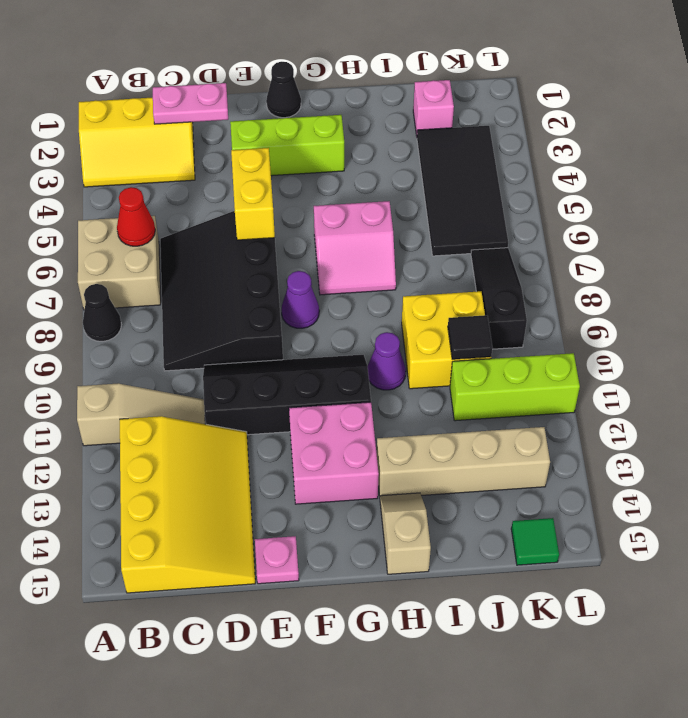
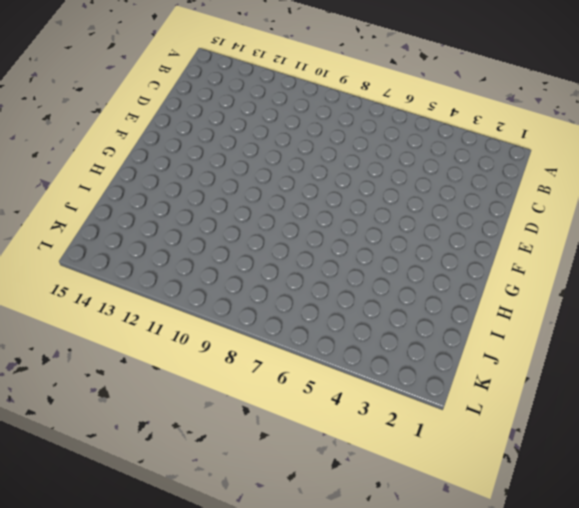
none -> yellow slope A2:C3 level 1 top 2
none -> tan brick A6:B7 level 1
none -> black cone A8 level 1

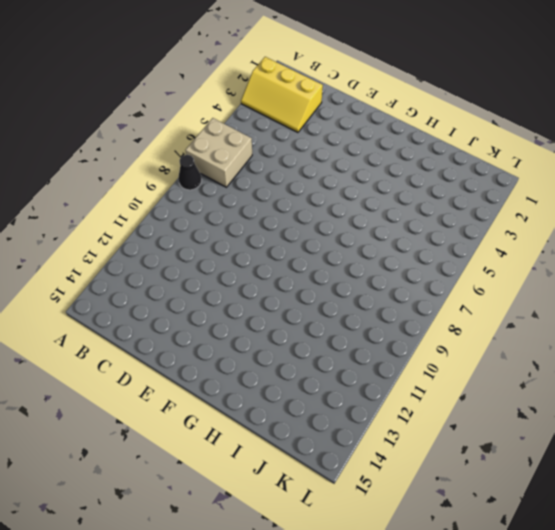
none -> tan slope A11:C11 level 1 top A
none -> yellow slope B12:D15 level 1 top B
none -> black slope C6:E9 level 1 top E

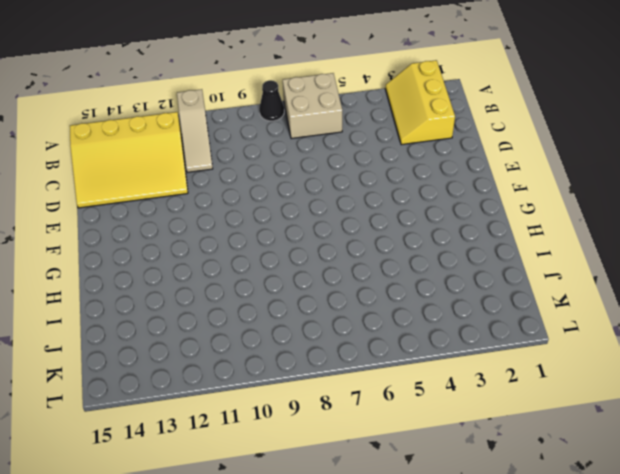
none -> black slope C6:E9 level 1 top E
none -> black slope D10:G11 level 1 top 11
none -> lime brick E3:G3 level 1

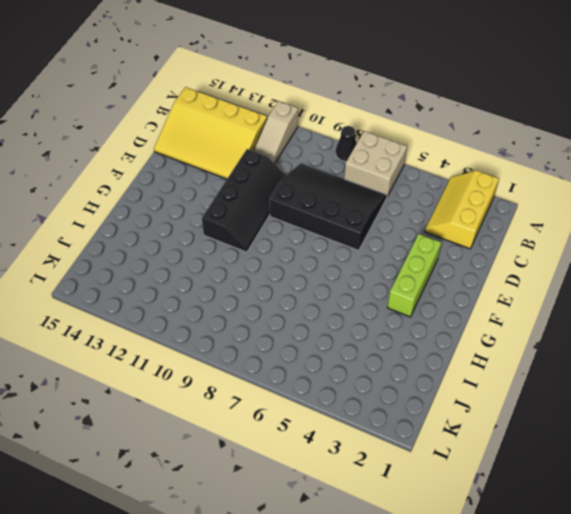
none -> pink plate E15 level 1
none -> black cone F1 level 1
none -> purple cone F8 level 1

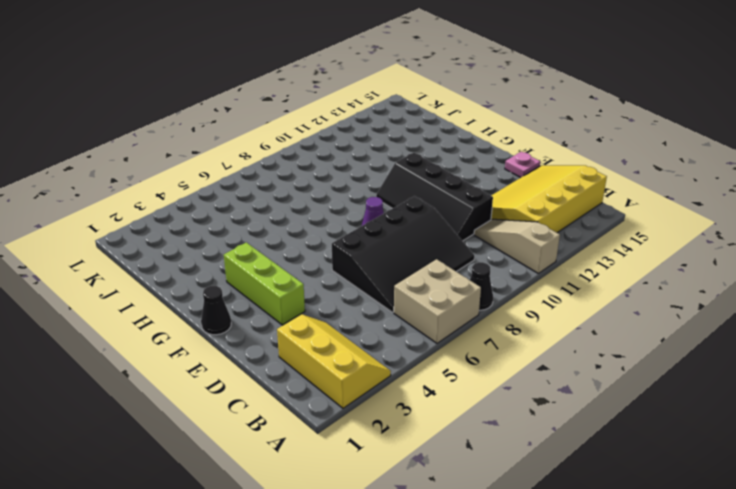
none -> pink brick F12:G13 level 1
none -> pink slope G6:H7 level 1 top 6
none -> purple cone H10 level 1

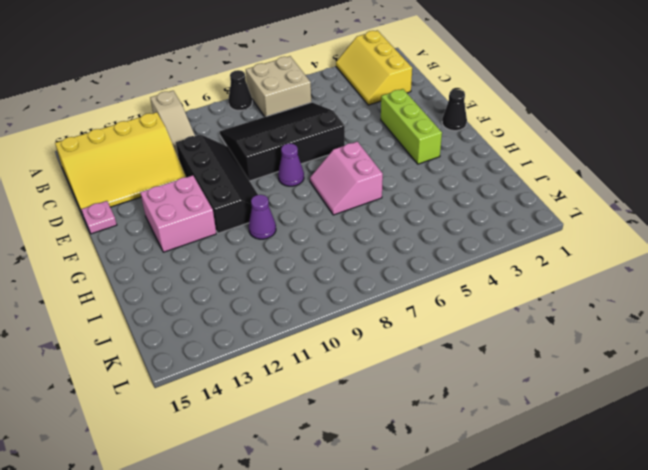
none -> tan brick H13:K13 level 1
none -> tan slope H14:H15 level 1 top 15
none -> yellow brick I9:J10 level 1

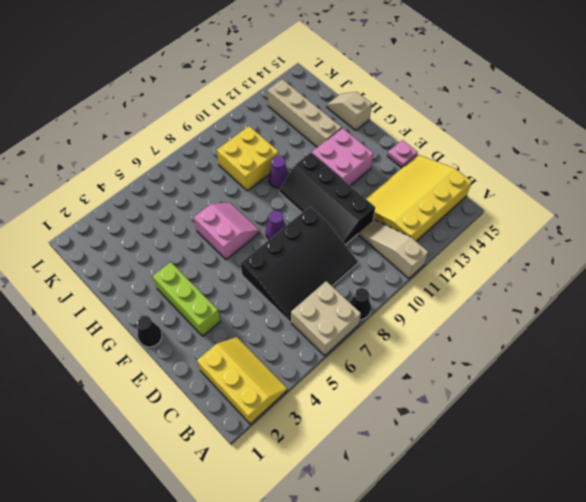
tan slope H15:I15 level 1 top H -> tan slope H14:H15 level 1 top 15
none -> pink brick J2 level 1
none -> black tile J3:K6 level 1
none -> lime brick J11:L11 level 1

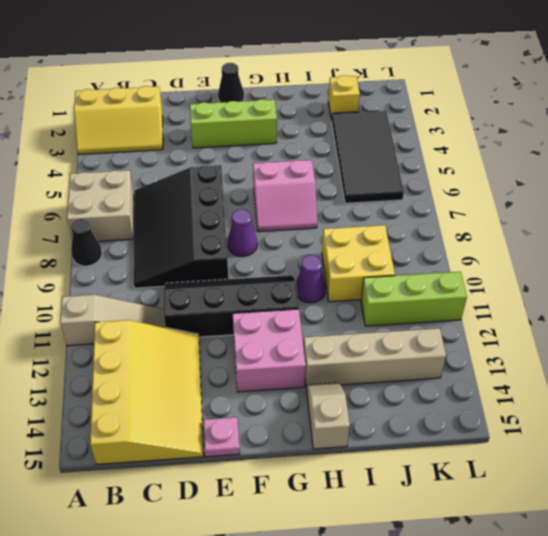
yellow brick J2 level 1 -> pink brick J2 level 1
none -> black slope K7:K9 level 1 top 9
none -> green tile K15 level 1
none -> red cone B6 level 2

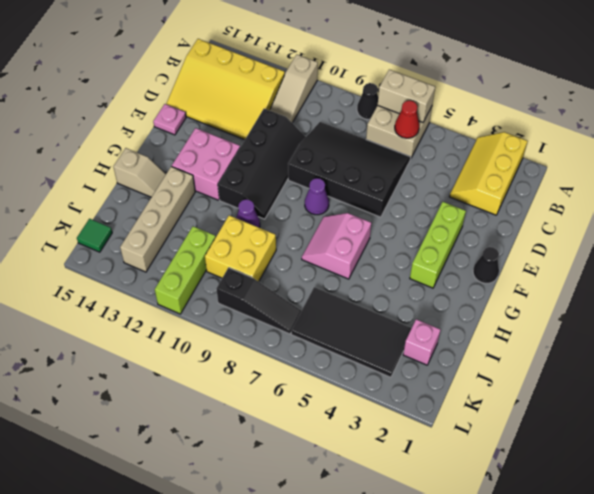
tan brick A6:A7 level 2 -> none
none -> pink plate C2:D2 level 2
none -> yellow brick E5:E6 level 2
none -> black tile J10 level 2

